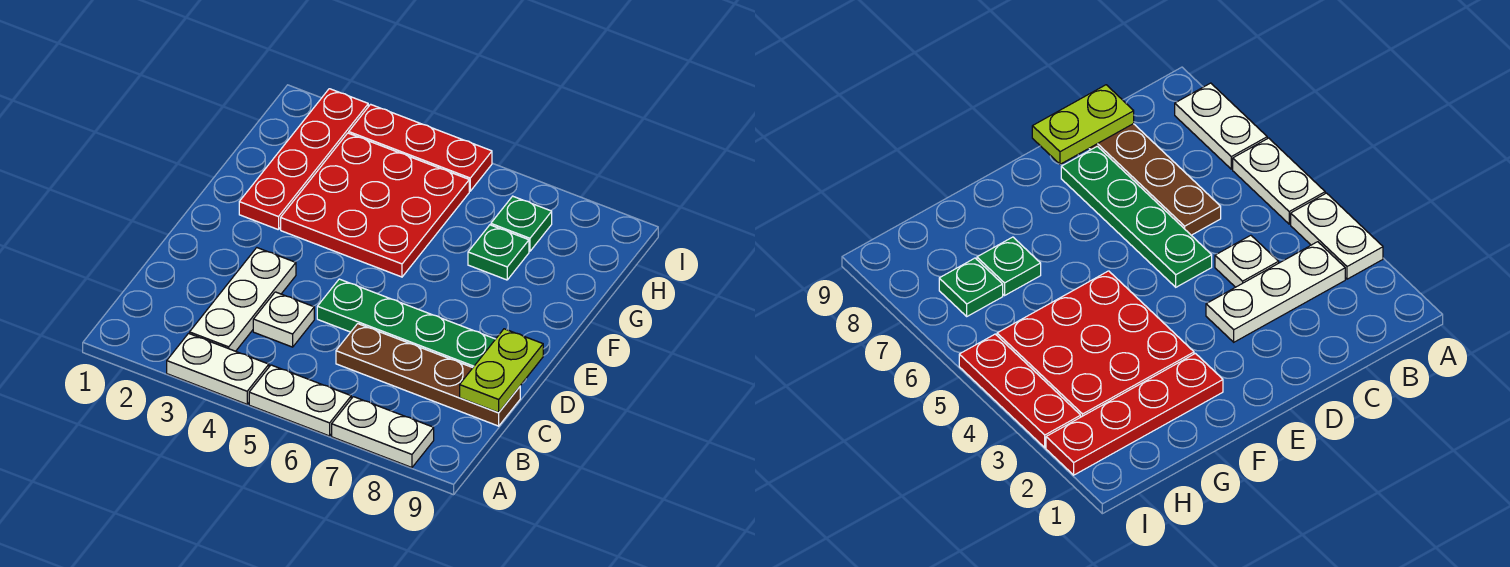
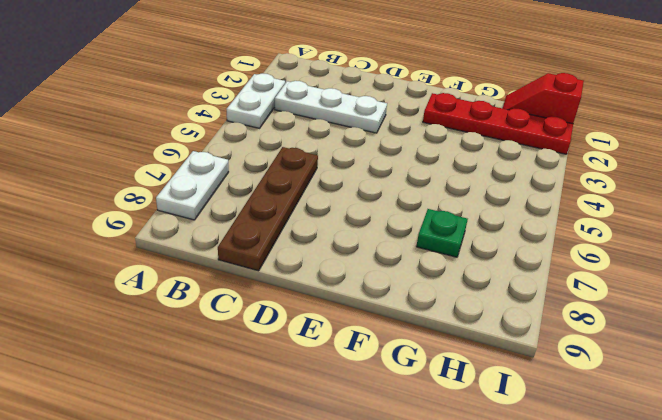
red slope H1:I1 level 1 top I -> none
none -> white plate A5:A6 level 1
none -> white plate C4 level 1
none -> green plate D5:D8 level 1

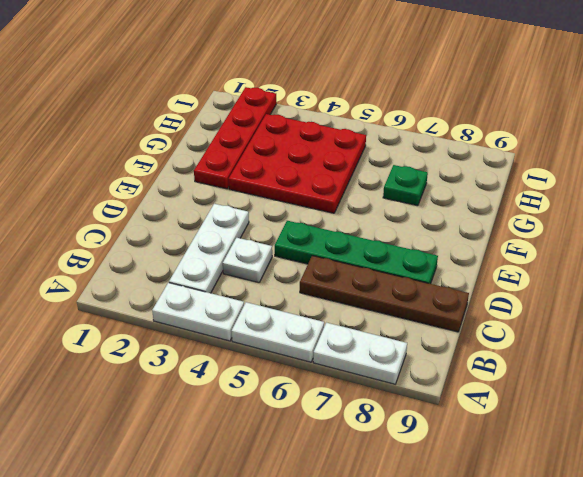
none -> green plate H7 level 1
none -> red plate I3:I5 level 1
none -> lime plate C9:D9 level 2

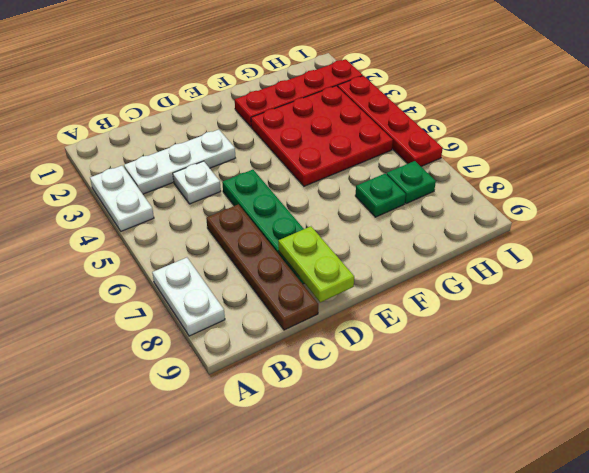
lime plate D8:D9 level 2 -> lime plate C9:D9 level 2
red plate I3:I6 level 1 -> red plate I3:I5 level 1
none -> white plate A5:A6 level 1

